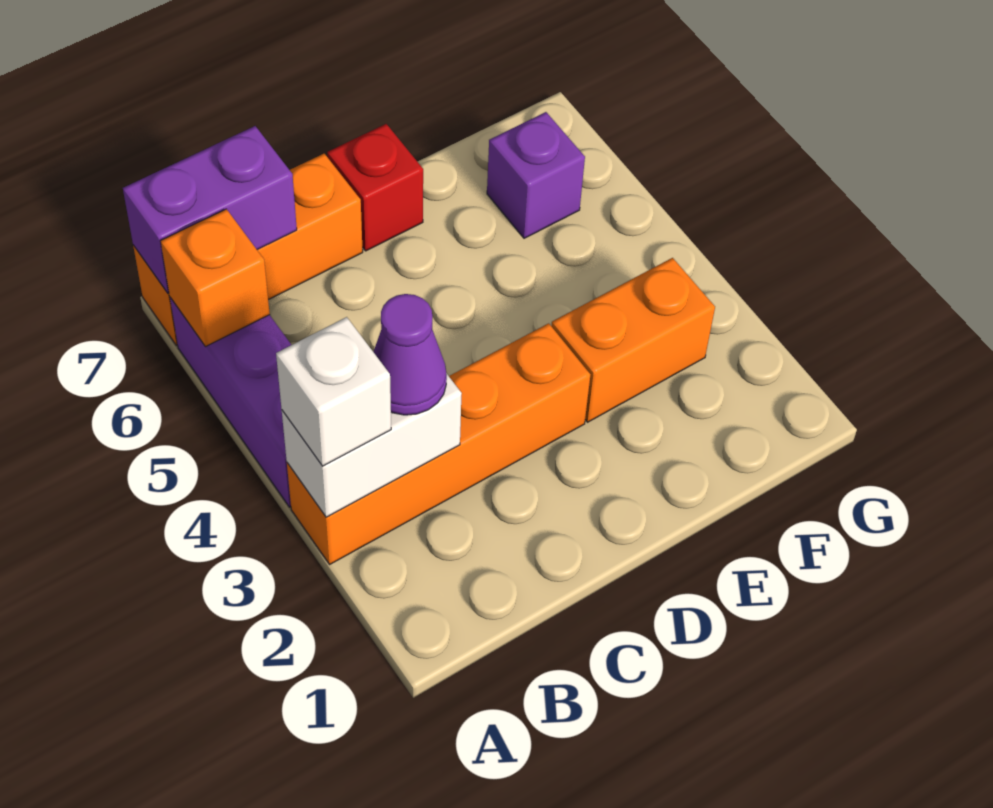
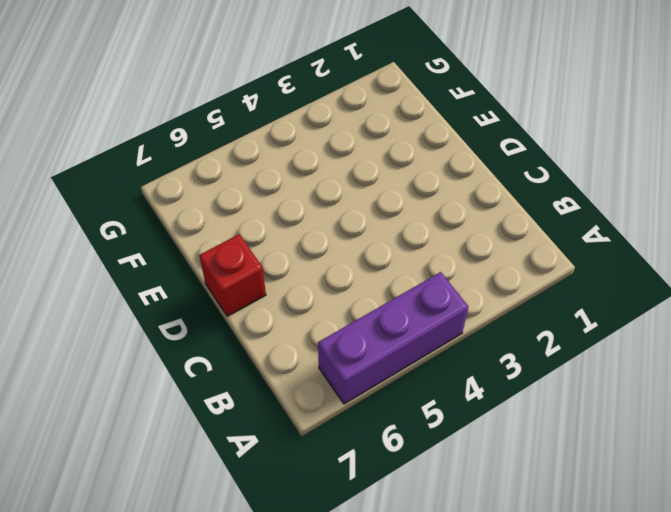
none -> orange brick A3:D3 level 1
none -> orange brick A7:C7 level 1

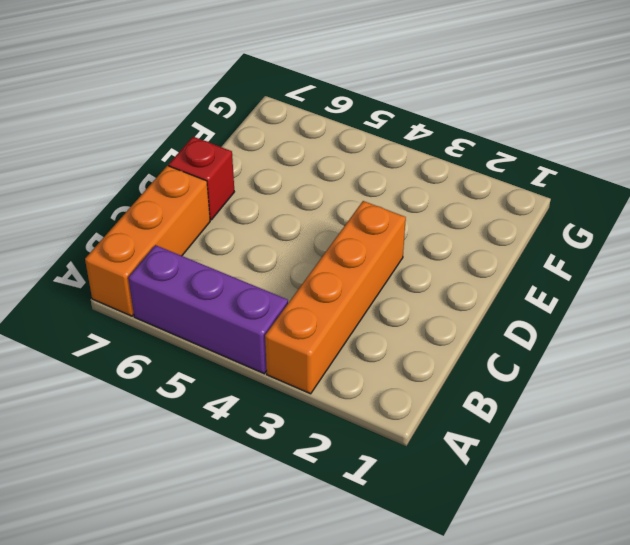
none -> orange brick E3:F3 level 1
none -> purple brick F6 level 1

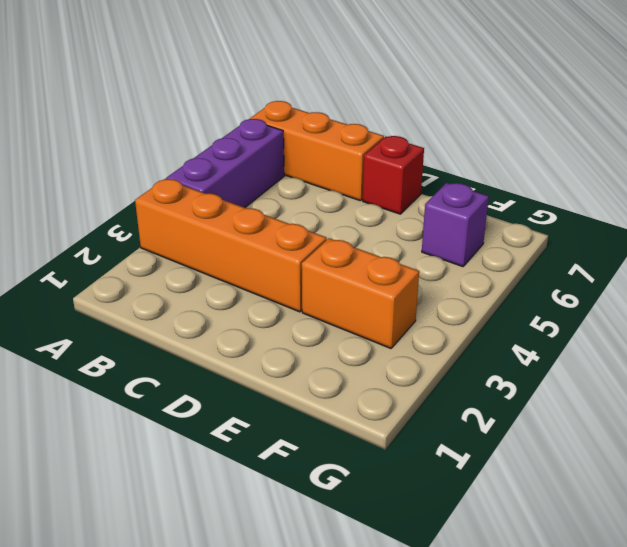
none -> white brick A3:B3 level 2
none -> orange brick A6 level 2

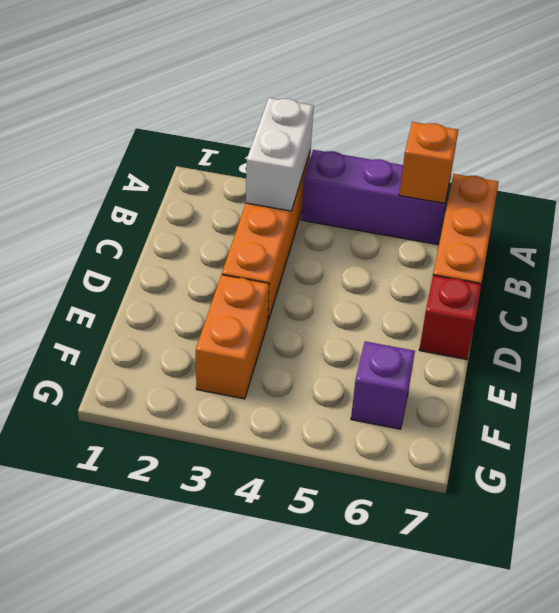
none -> purple brick A7:B7 level 2
none -> white brick A3 level 3

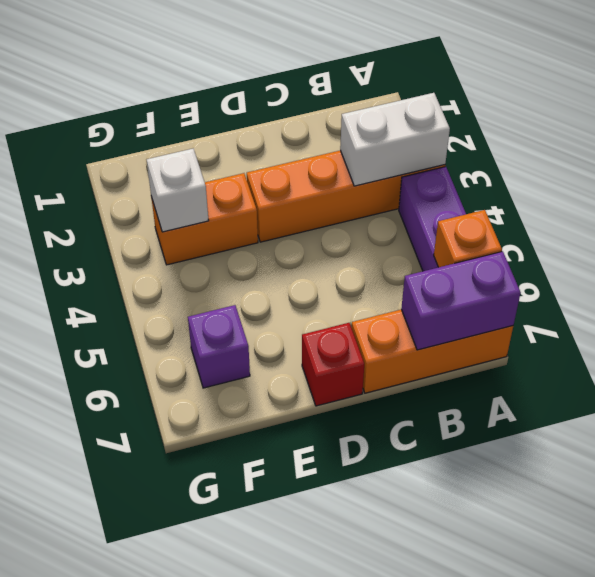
white brick F3 level 2 -> white brick A3 level 3
none -> purple cone B3 level 3

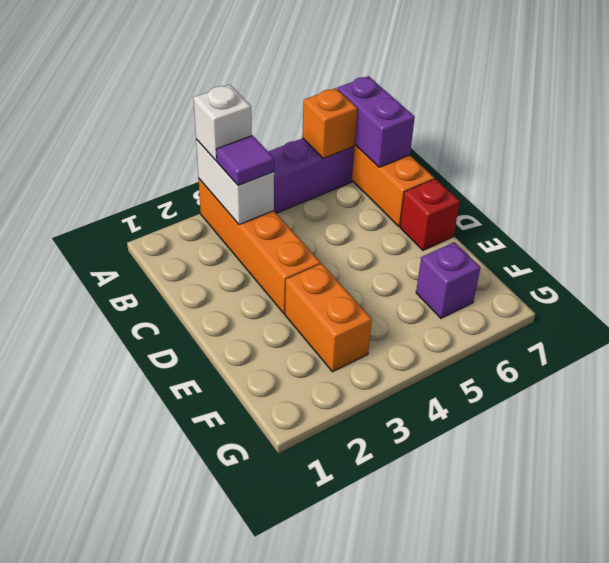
purple tile B3 level 3 -> purple cone B3 level 3

